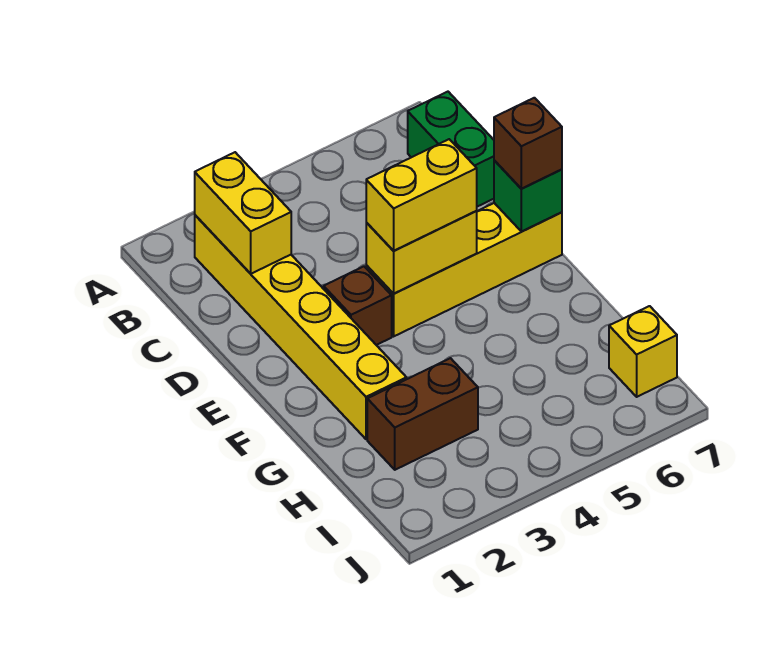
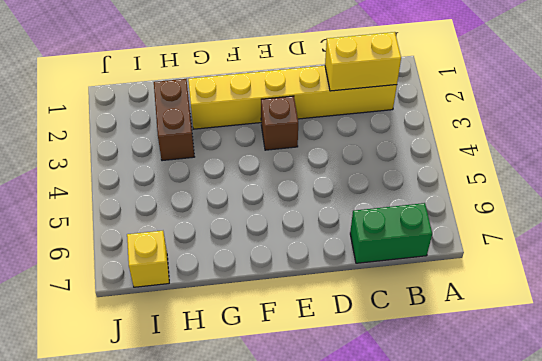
none -> yellow brick E4:E7 level 1
none -> yellow brick E4:E5 level 2

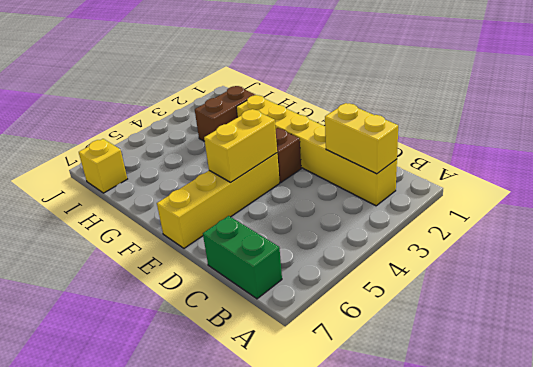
none -> green brick E7 level 2
none -> yellow brick E4:E5 level 3

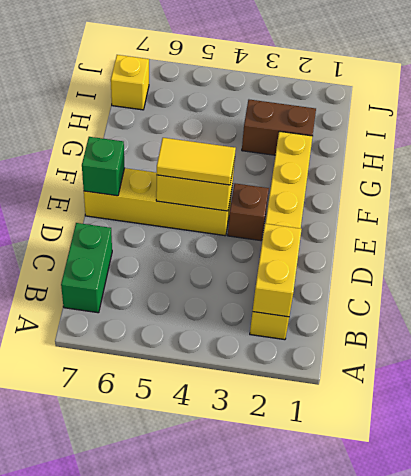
yellow tile E4:E5 level 3 -> yellow brick E4:E5 level 3
none -> brown brick E7 level 3

